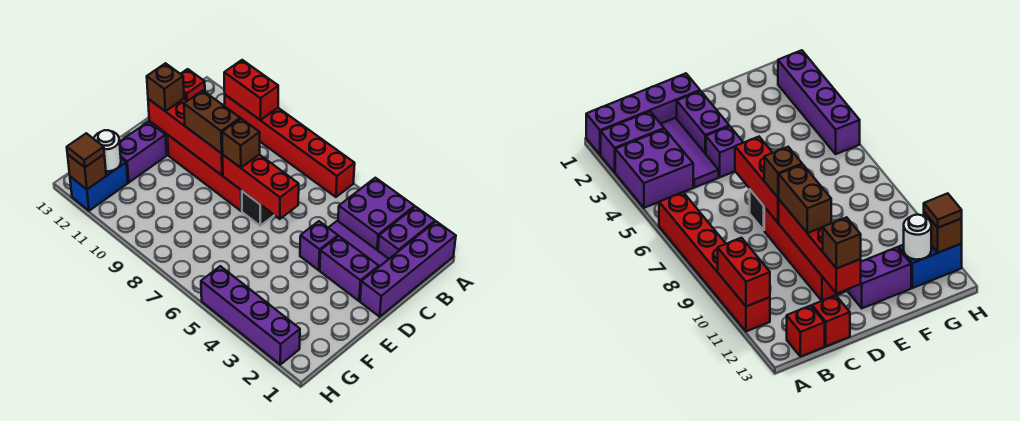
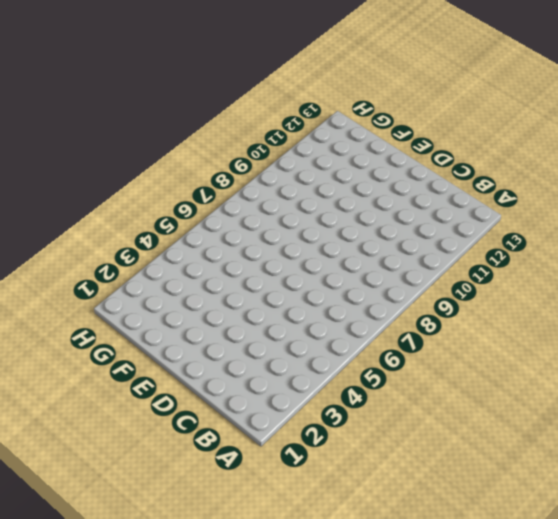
none -> purple brick A1:D1 level 1
none -> purple brick A2:B2 level 1
none -> purple brick A3:B4 level 1

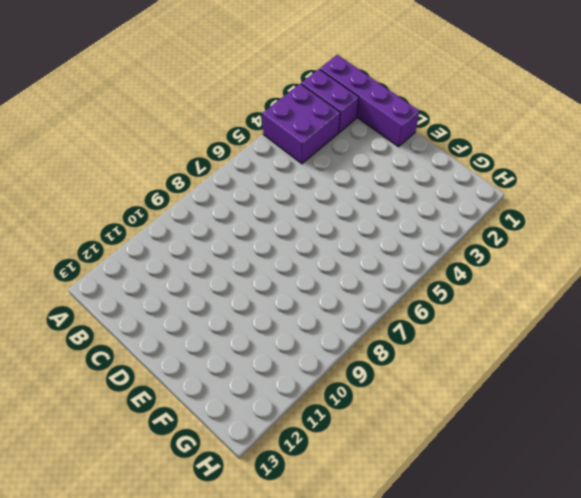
none -> red brick A6:A11 level 1
none -> red brick B13 level 1
none -> purple tile C2:C4 level 1

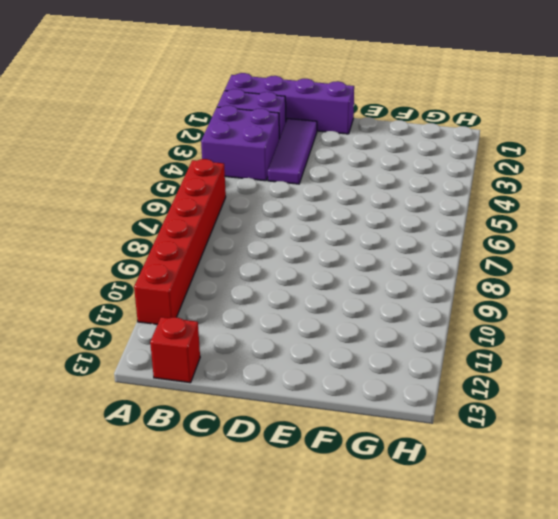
none -> red brick C13 level 1
none -> purple brick D2:D3 level 1
none -> purple brick D4 level 1

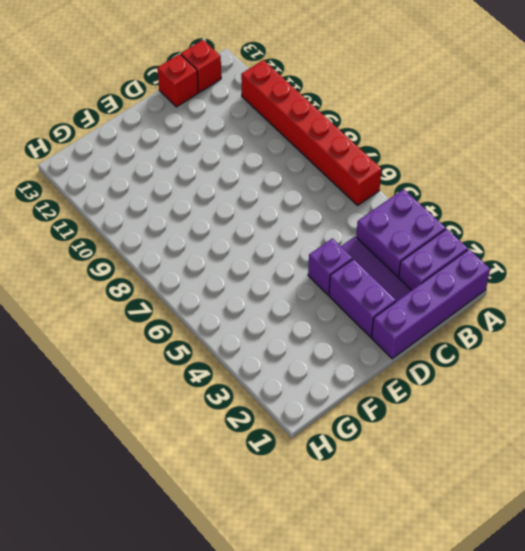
none -> black brick D7 level 1
none -> red brick D8:D11 level 1
none -> purple brick E12:F12 level 1

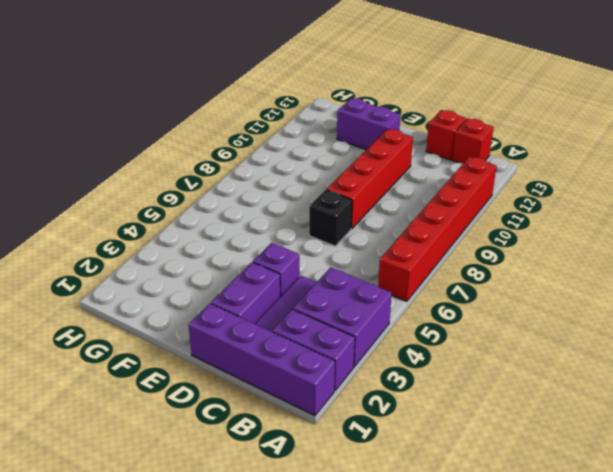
none -> blue brick G12:H12 level 1
none -> purple brick H2:H5 level 1
none -> red brick A10:A11 level 2

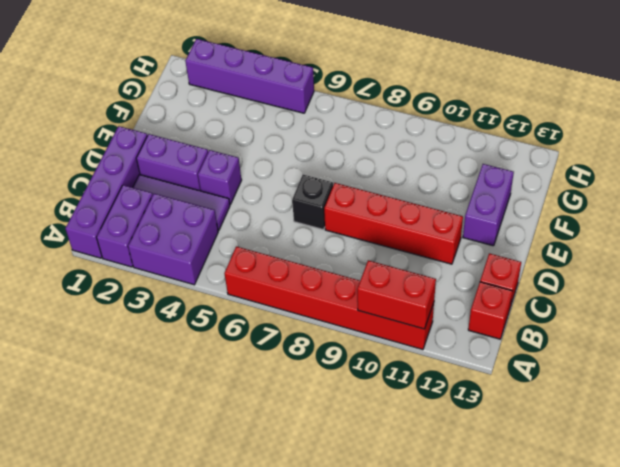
none -> blue brick G12:H12 level 1
none -> red brick D6:D8 level 2
none -> red brick D9:D12 level 2

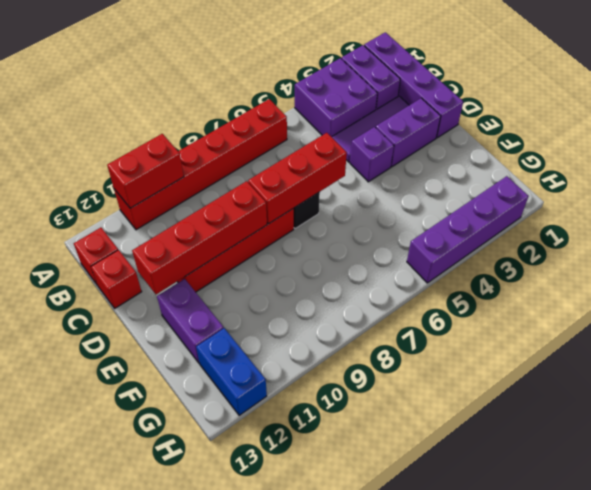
none -> white round brick G12 level 2
none -> brown brick H12 level 2
none -> brown brick D8 level 3

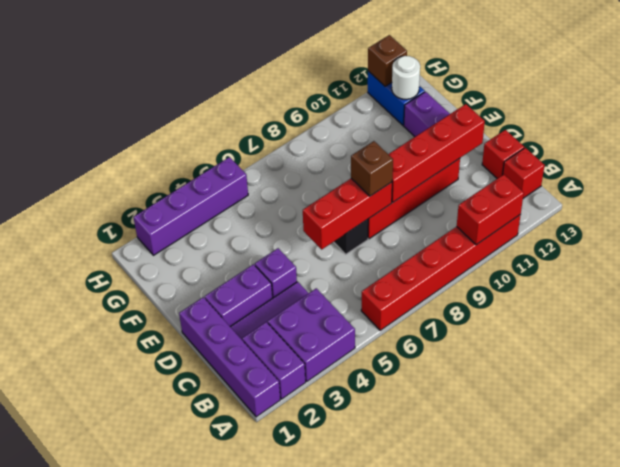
none -> brown brick D9:D10 level 3
none -> brown brick D12 level 3
none -> brown tile H12 level 3

